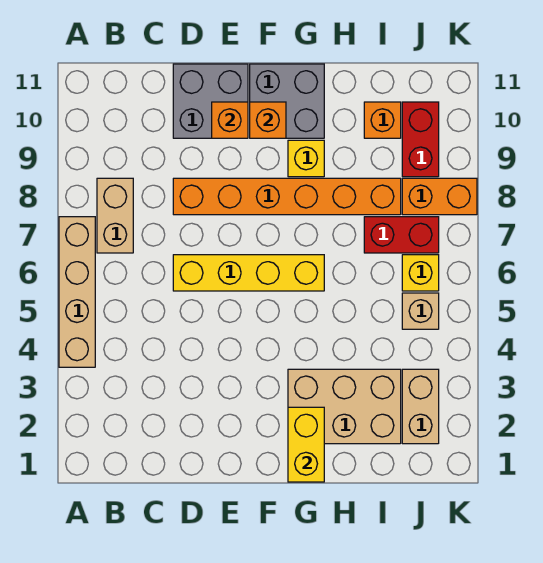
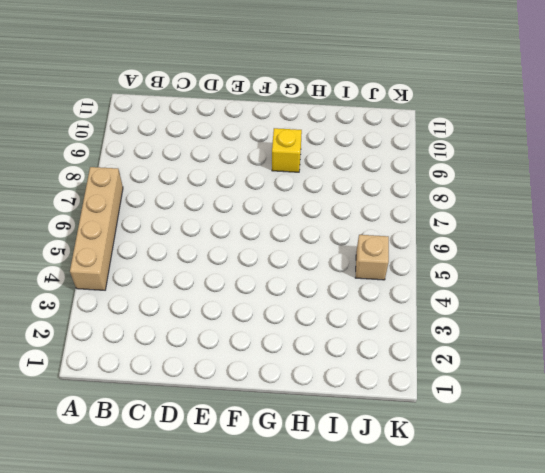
none -> tan brick B7:B8 level 1
none -> yellow brick D6:G6 level 1
none -> orange brick D8:I8 level 1

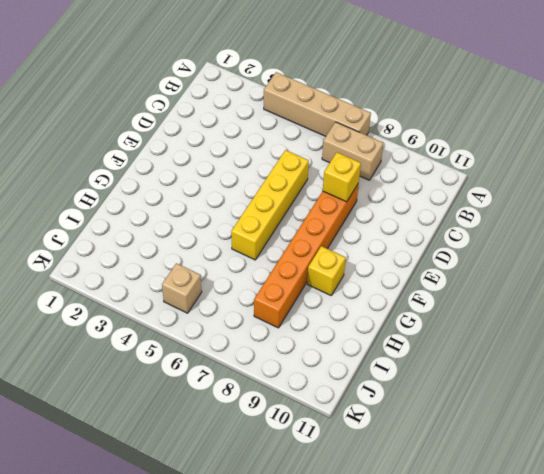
yellow brick D8 level 2 -> yellow brick J6 level 1
none -> grey brick D10:E11 level 1
none -> grey brick F10:G11 level 1
none -> tan brick G2:I3 level 1

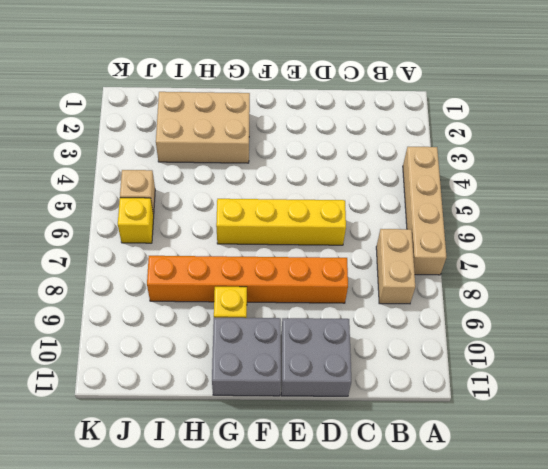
none -> red brick I7:J7 level 1
none -> orange brick I10 level 1
none -> tan brick J2:J3 level 1

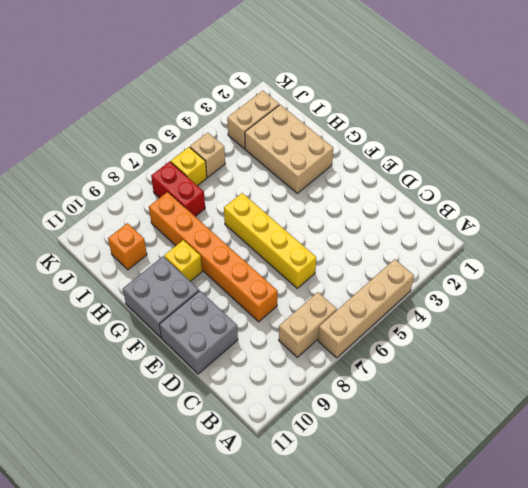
none -> orange brick J8:K8 level 1
none -> red brick J9:J10 level 1
none -> orange brick E10 level 2

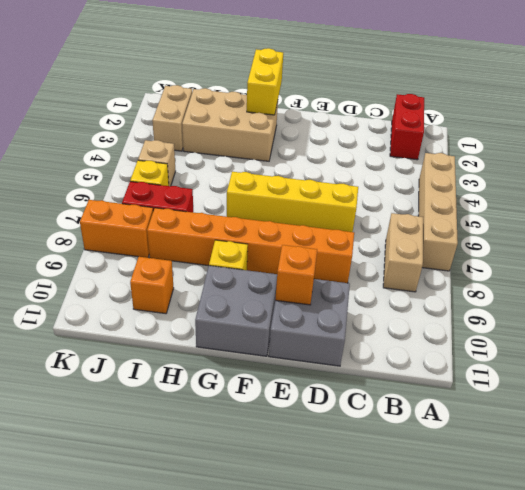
red brick B1:B2 level 1 -> red brick J9:J10 level 1
none -> orange brick F10 level 2

